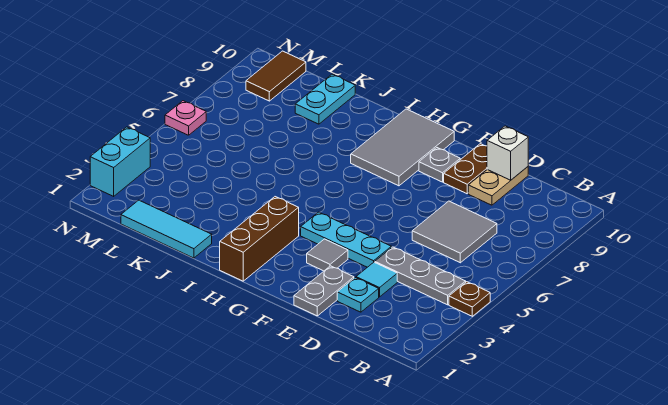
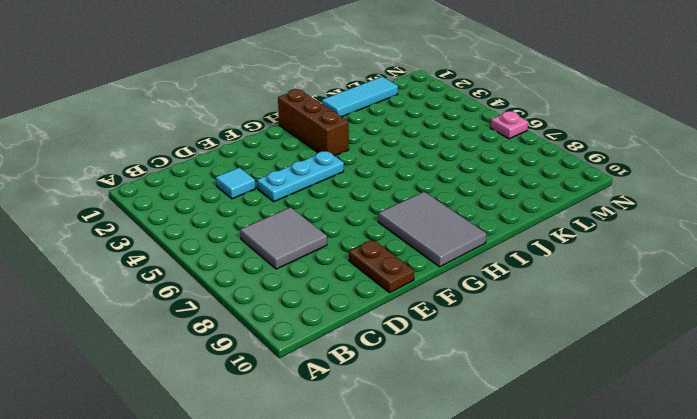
none -> brown plate A4 level 1
none -> grey plate B4:D4 level 1
none -> cyan plate D2 level 1

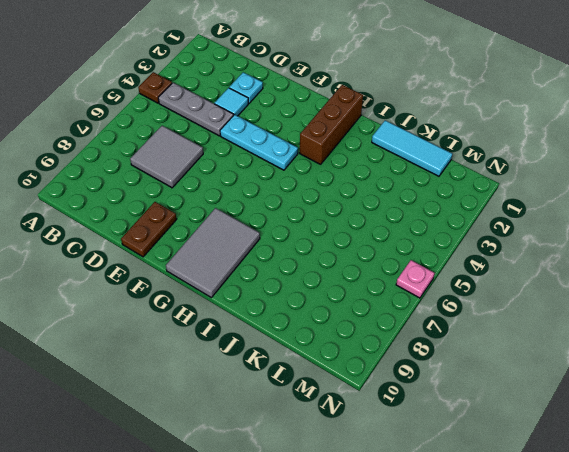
none -> tan plate D9:D10 level 1
none -> grey plate E1:E2 level 1
none -> grey tile F3 level 1

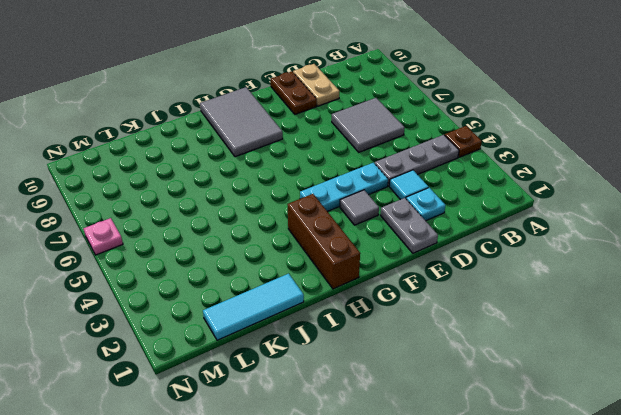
none -> grey plate F9 level 1
none -> cyan plate K9:K10 level 1
none -> brown tile M9:M10 level 1

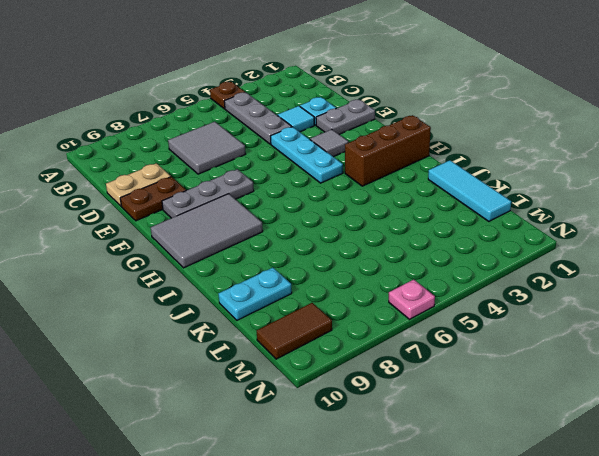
grey plate F7:F9 level 1 -> grey plate F9 level 1
none -> cyan brick N2:N3 level 1
none -> white brick D10 level 2

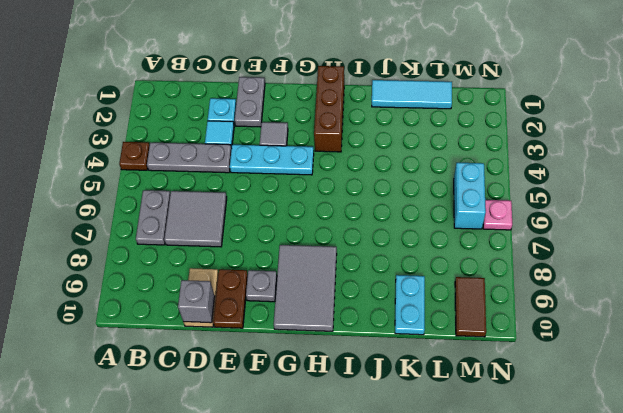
grey plate B6:B7 level 1 -> none
grey brick D10 level 2 -> white brick D10 level 2
cyan brick M5:M6 level 1 -> cyan brick N2:N3 level 1

